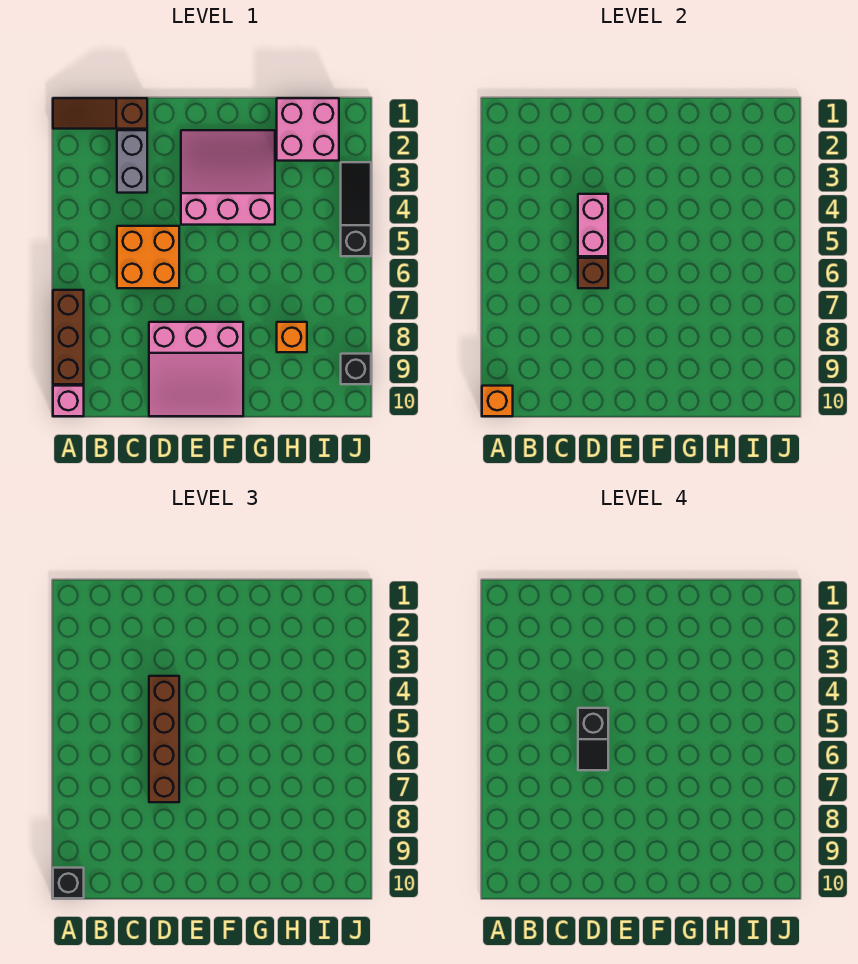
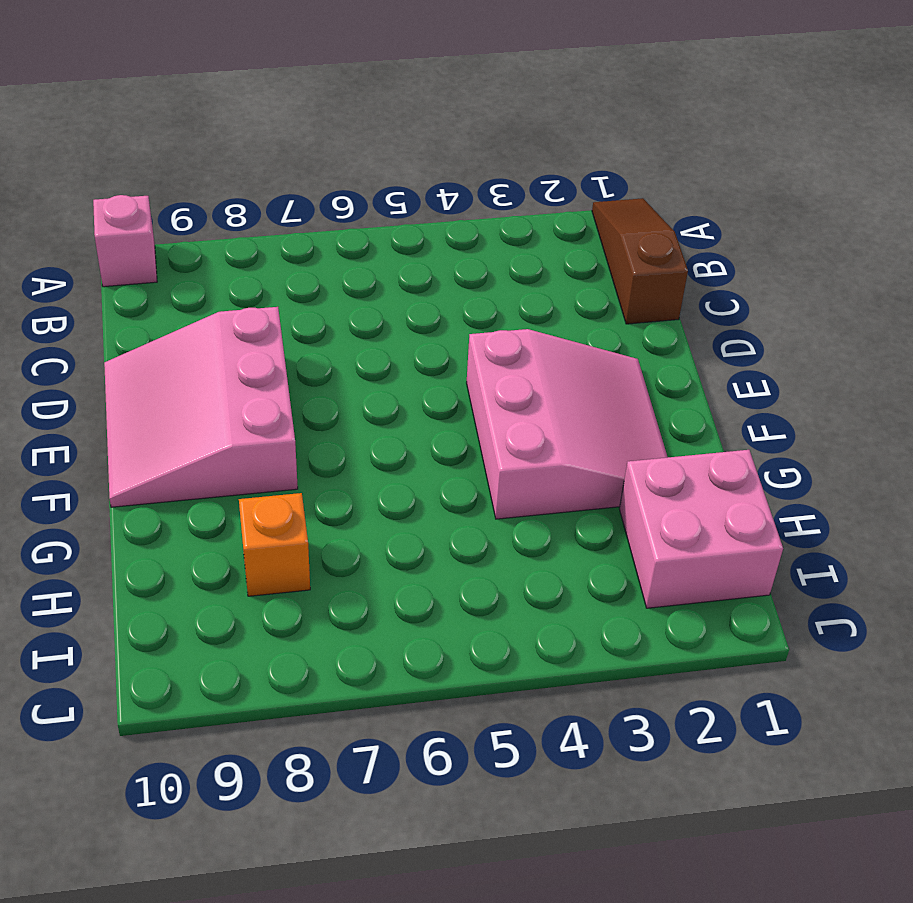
none -> brown brick A7:A9 level 1
none -> grey brick C2:C3 level 1
none -> orange brick C5:D6 level 1

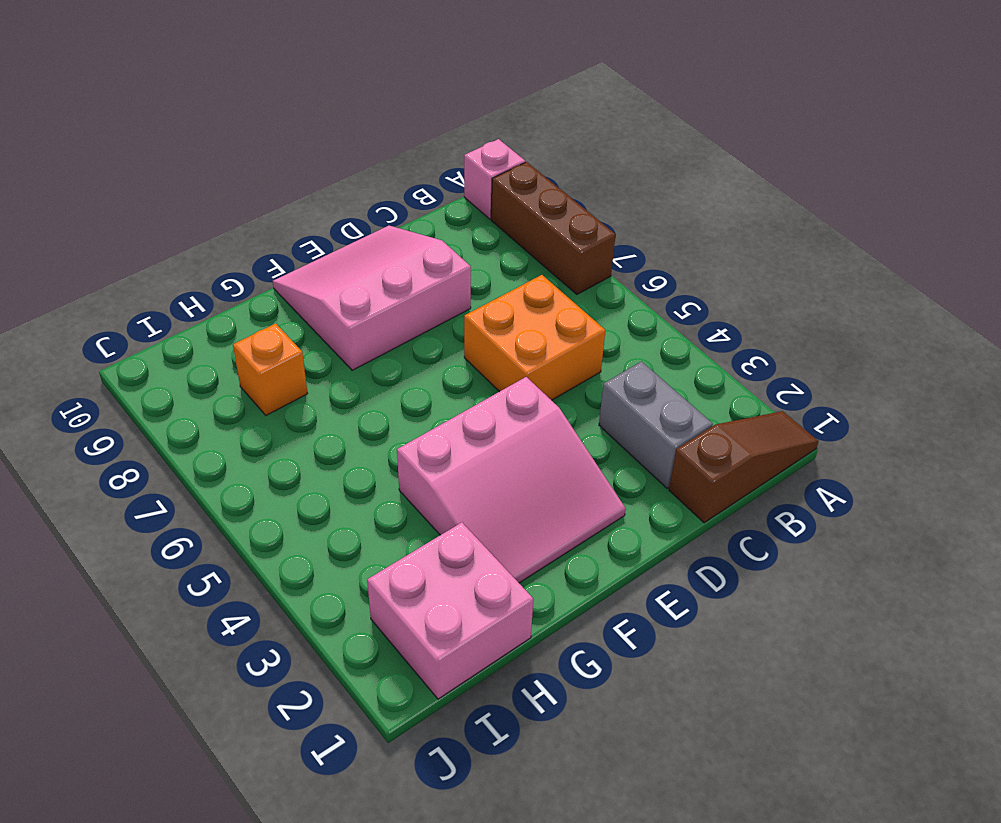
none -> black slope J3:J5 level 1 top 5
none -> black brick J9 level 1
none -> orange brick A10 level 2

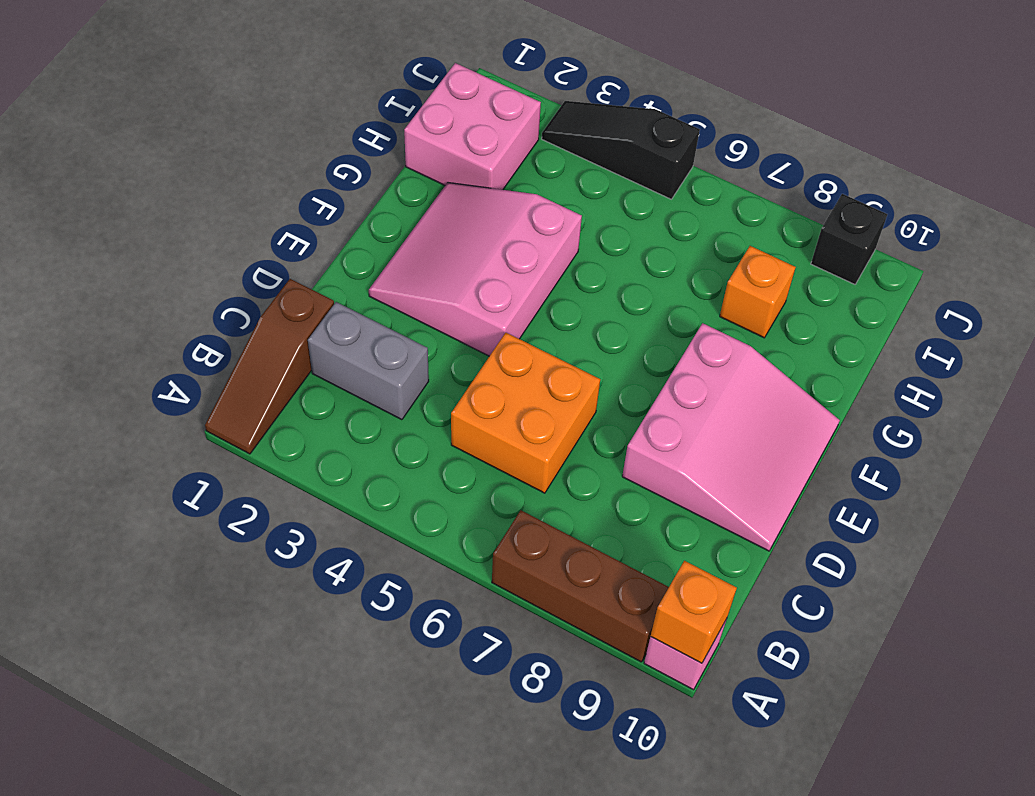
none -> pink brick D4:D5 level 2
none -> brown brick D6 level 2
none -> black brick A10 level 3

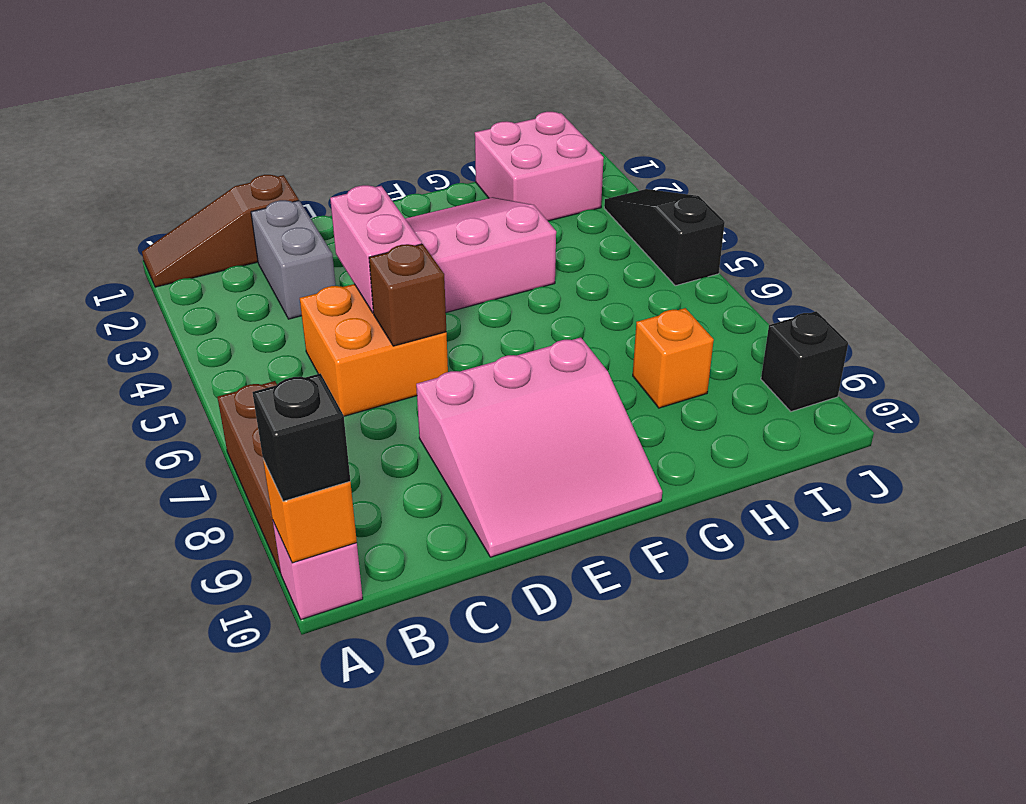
none -> brown brick D4:D7 level 3
none -> black slope D5:D6 level 4 top 5

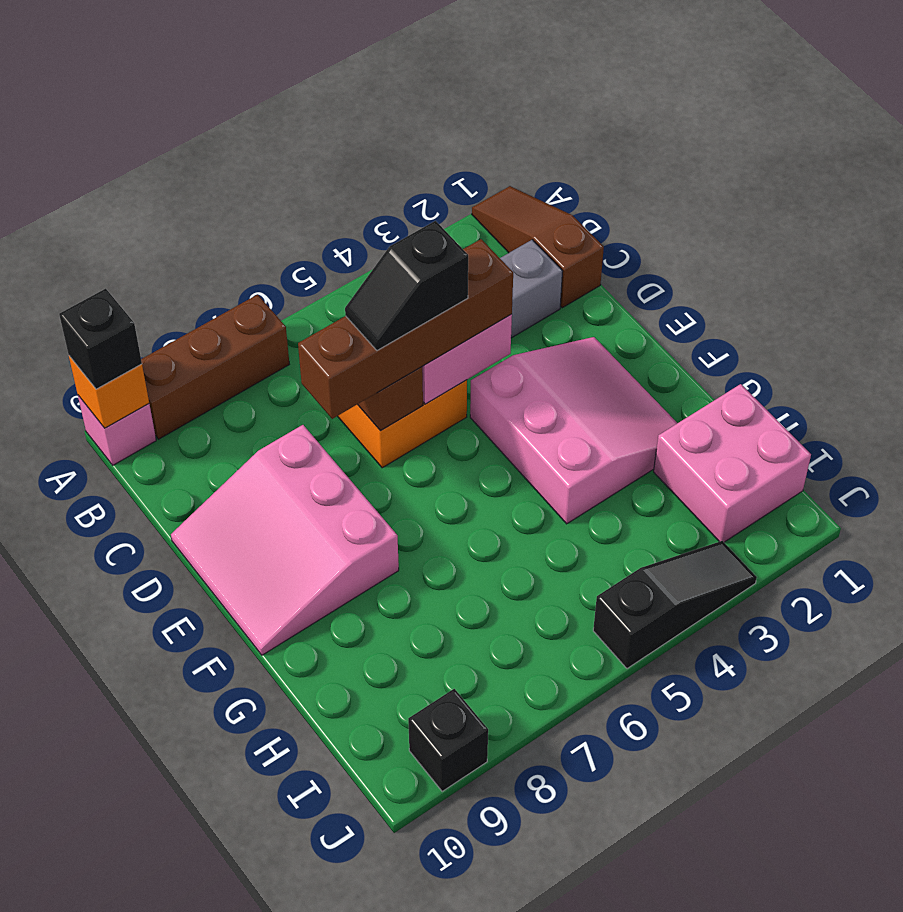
none -> orange brick H8 level 1

